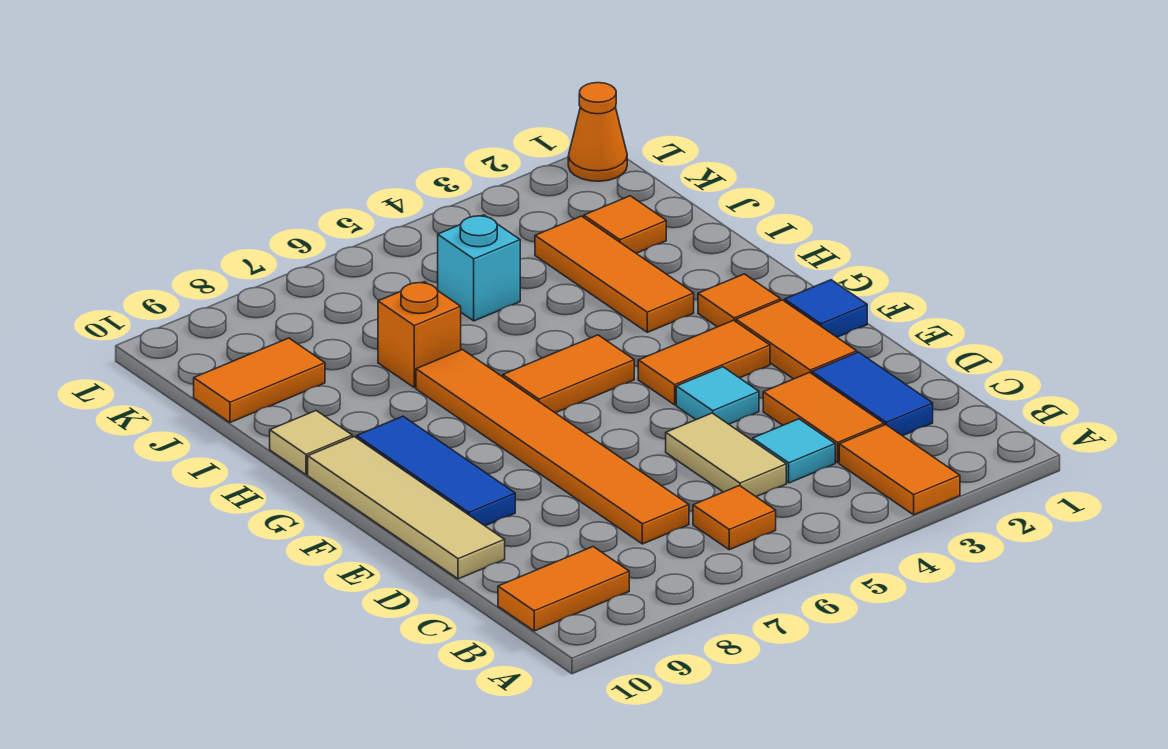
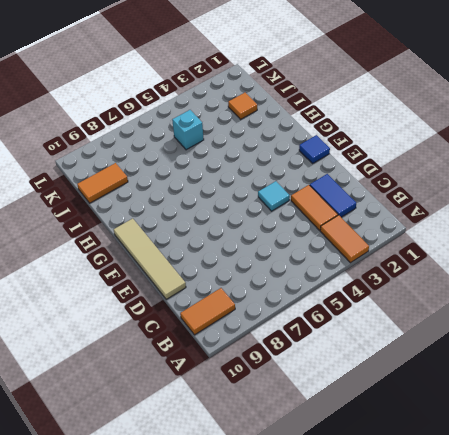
none -> orange tile B6 level 1
none -> cyan tile C4 level 1
none -> tan tile C5:D5 level 1

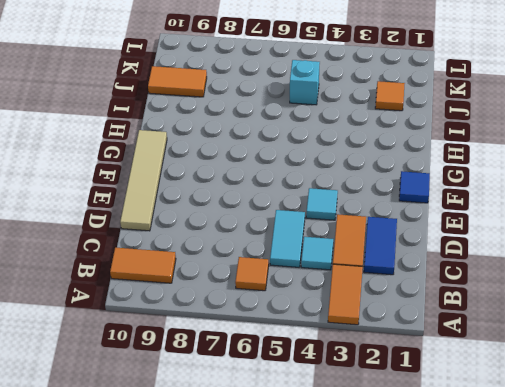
cyan tile C5:D5 level 1 -> tan tile C5:D5 level 1
none -> orange tile C7:H7 level 1
none -> orange tile E2:F2 level 1
none -> blue tile E9:G9 level 1

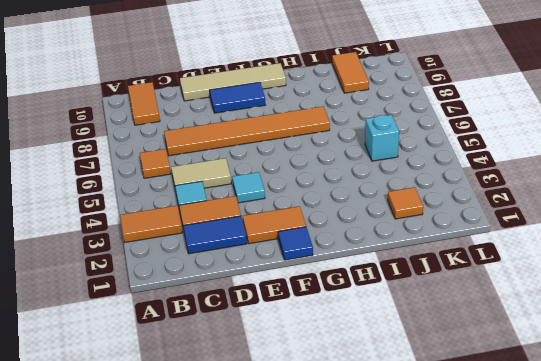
blue tile E9:F9 level 1 -> blue tile E9:G9 level 1
none -> orange tile F3:F4 level 1
none -> orange tile G2 level 1
none -> orange tile G5:G6 level 1

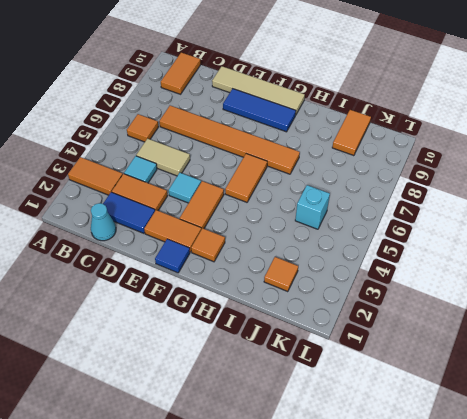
cyan cone C1 level 1 -> none
none -> orange tile H3:J3 level 1
none -> tan tile H10 level 1
none -> orange brick I7 level 1

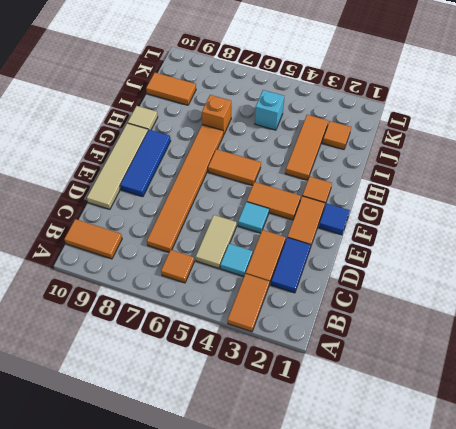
none -> orange cone L1 level 1

